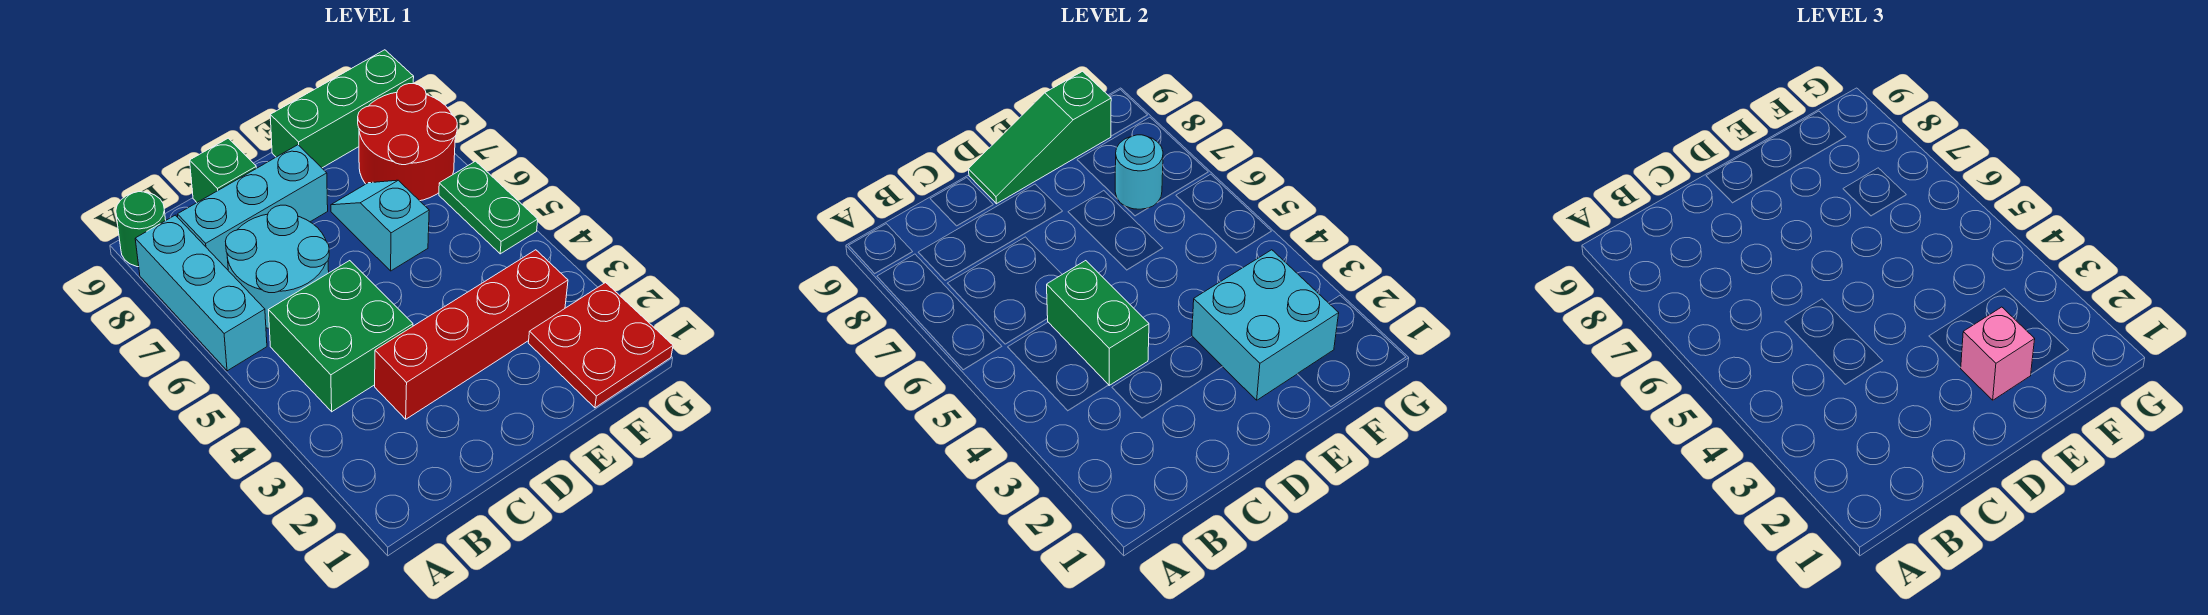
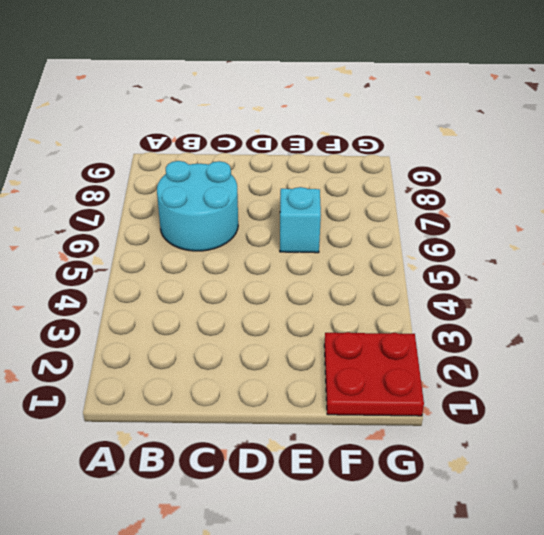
none -> cyan brick A6:A8 level 1
none -> green round brick A9 level 1
none -> green brick B4:C5 level 1

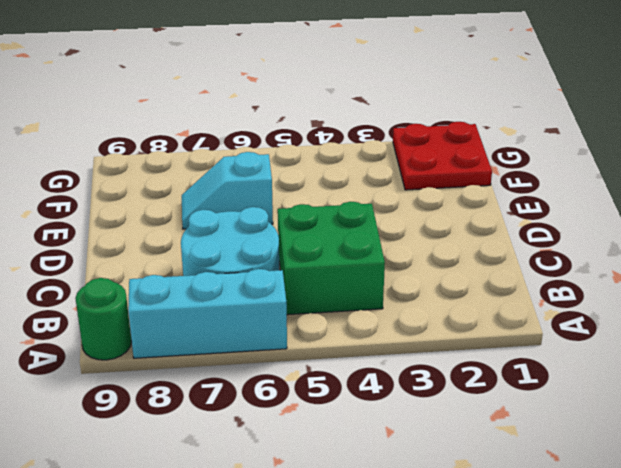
none -> cyan brick B8:D8 level 1
none -> red brick C3:F3 level 1
none -> green brick C9 level 1

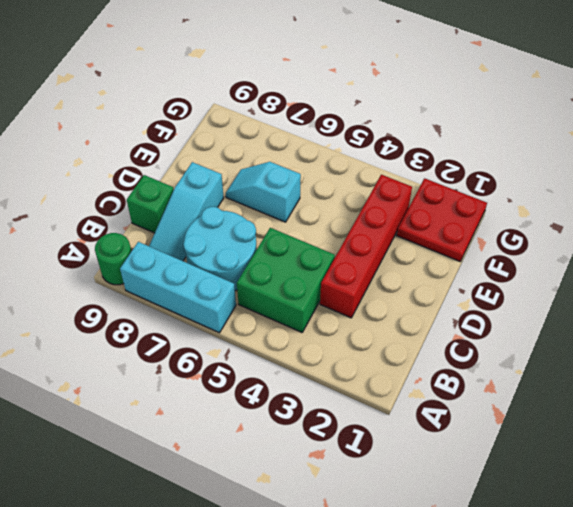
cyan slope B8:D8 level 1 top D -> cyan brick B8:D8 level 1
none -> green brick E9:G9 level 1
none -> red round brick F7:G8 level 1
none -> green plate G5:G6 level 1

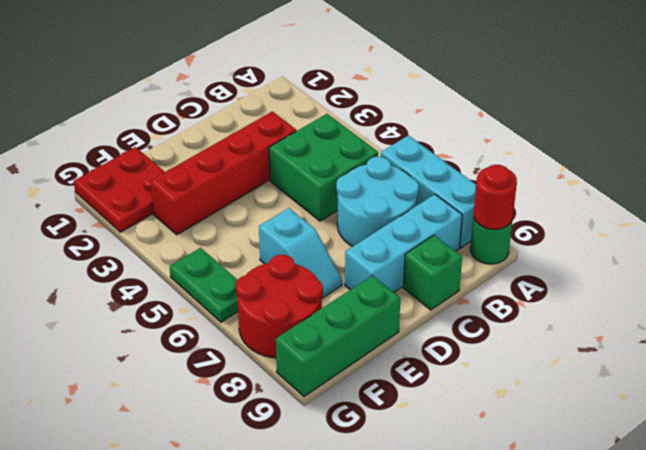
red round brick A9 level 2 -> none
none -> green brick C4:C5 level 2
none -> green slope D9:F9 level 2 top F
none -> cyan brick E2:F3 level 2

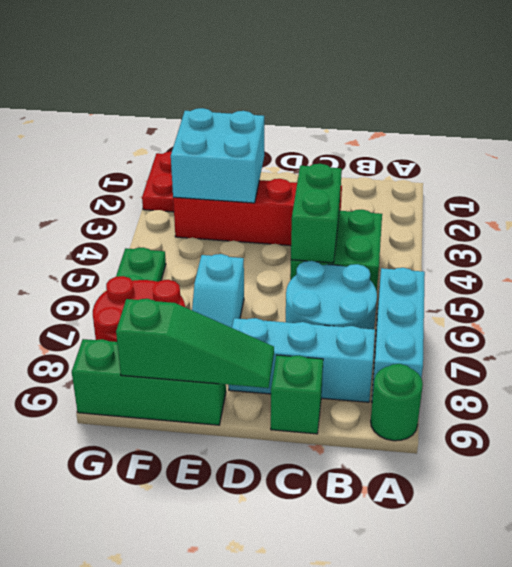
none -> cyan round brick F7 level 2
none -> pink brick E2 level 3

